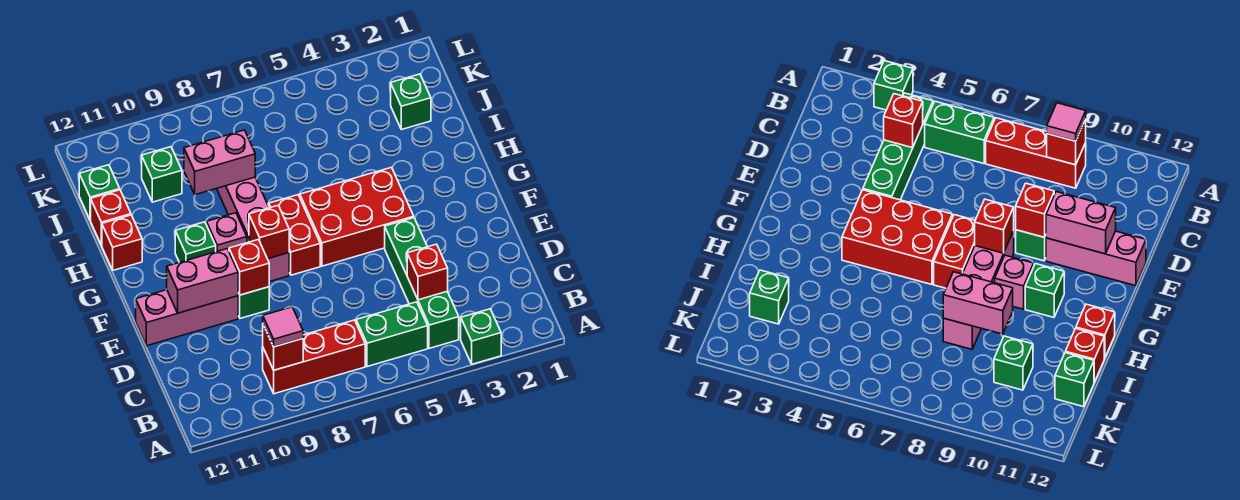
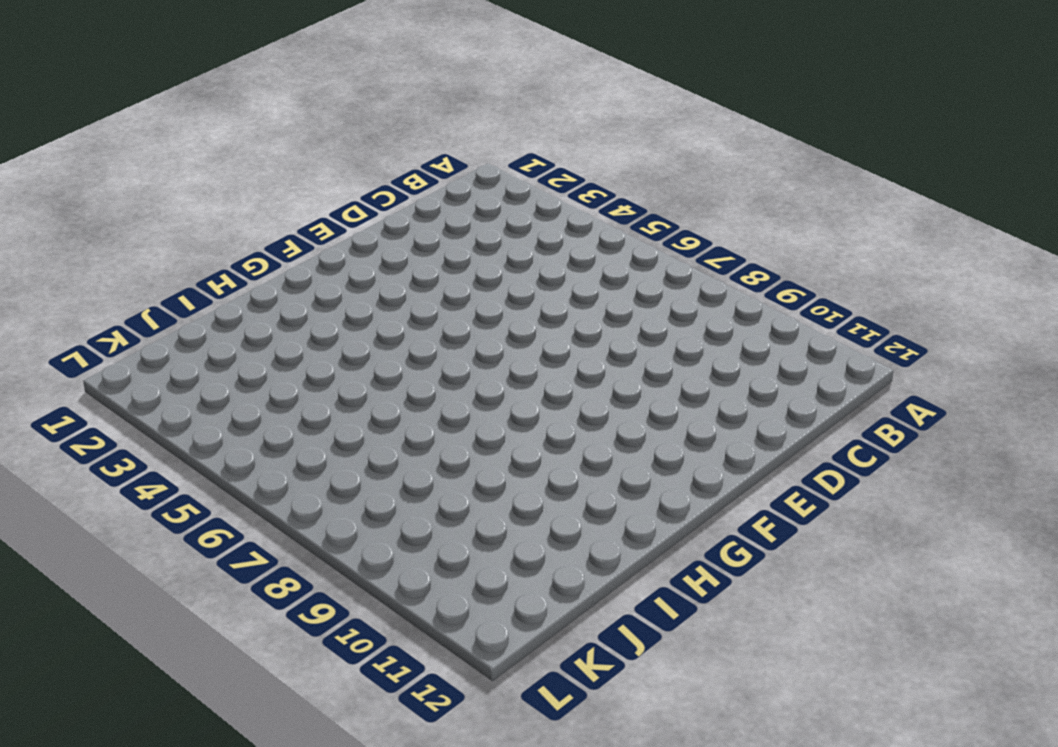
none -> green brick A3 level 1
none -> green brick B4:E4 level 1
none -> green brick B5:B6 level 1

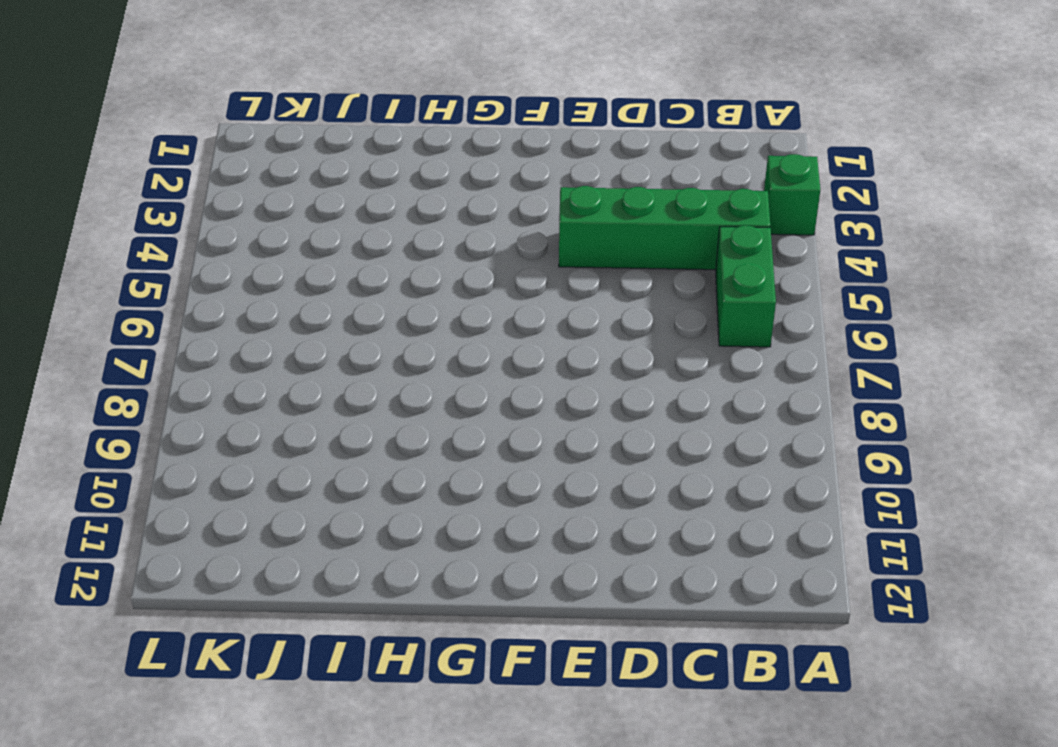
none -> red brick B7:B9 level 1
none -> green brick E9 level 1
none -> pink brick E10:E12 level 1

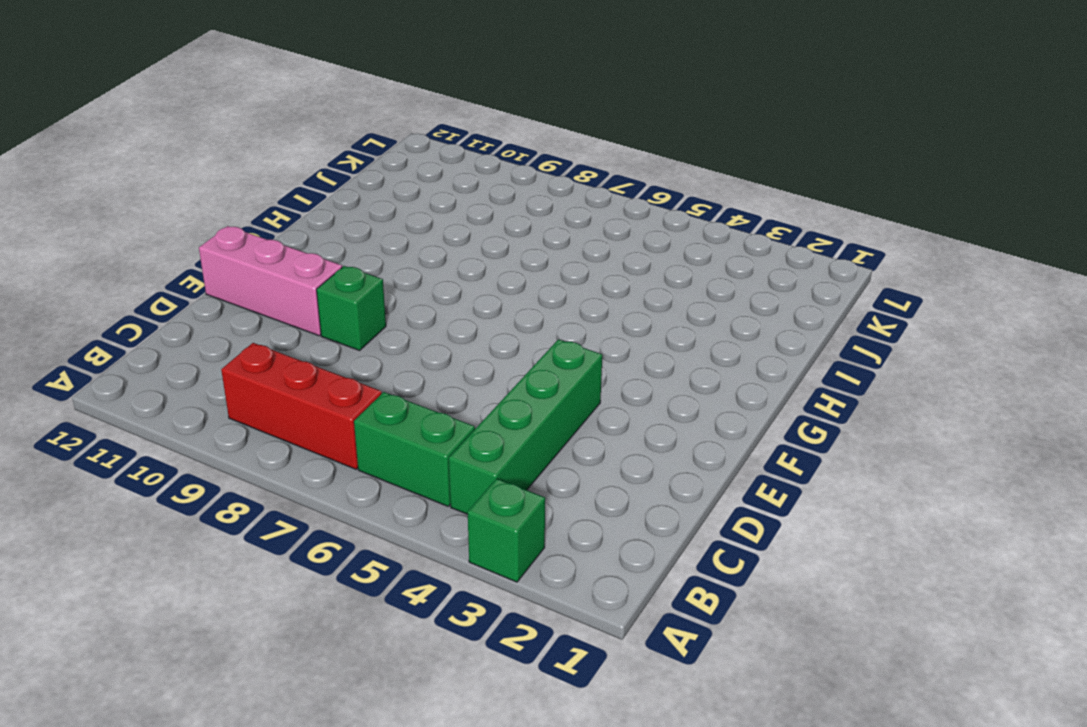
none -> red brick F4:G6 level 1
none -> red brick F7:G7 level 1
none -> pink brick F8:I8 level 1

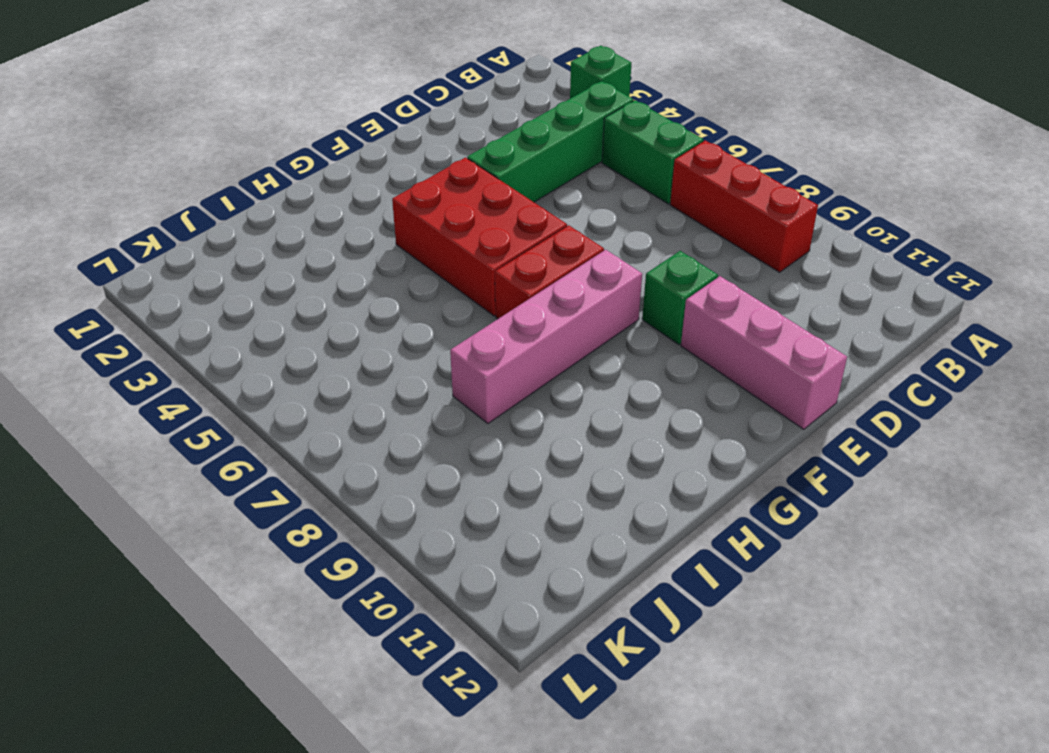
none -> pink brick G9 level 1
none -> green brick G10 level 1
none -> red brick H12 level 1

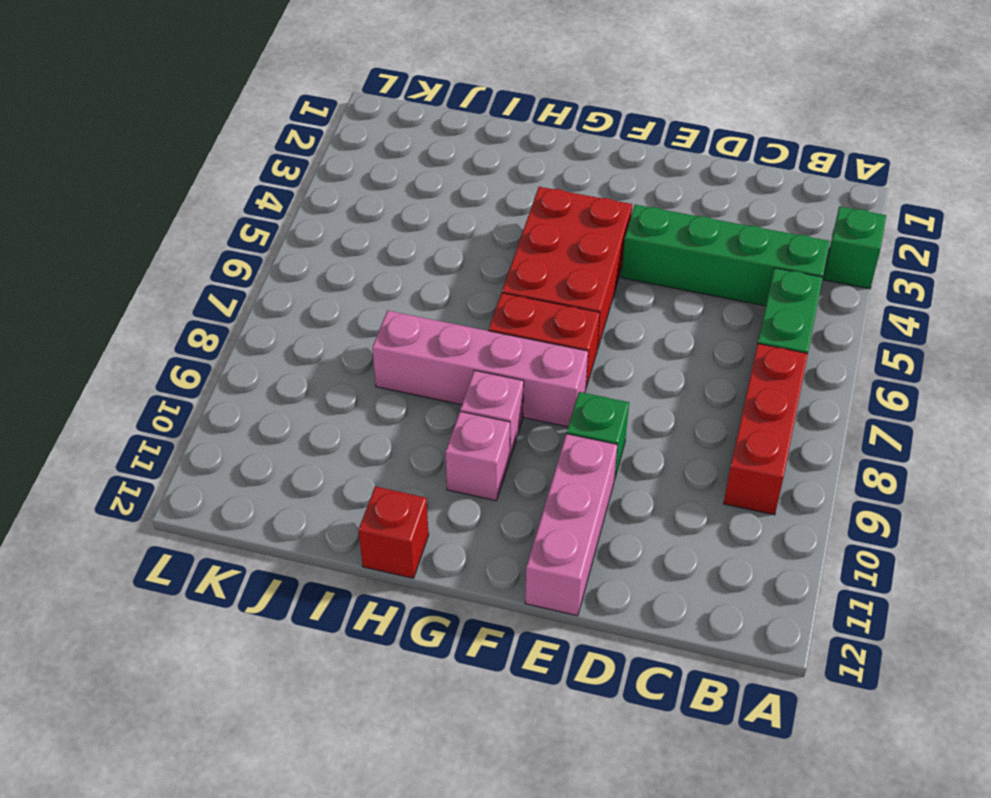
pink brick G10 level 1 -> green brick G10 level 1
none -> red brick I12 level 1
none -> green brick J2 level 1
none -> green brick J10 level 1

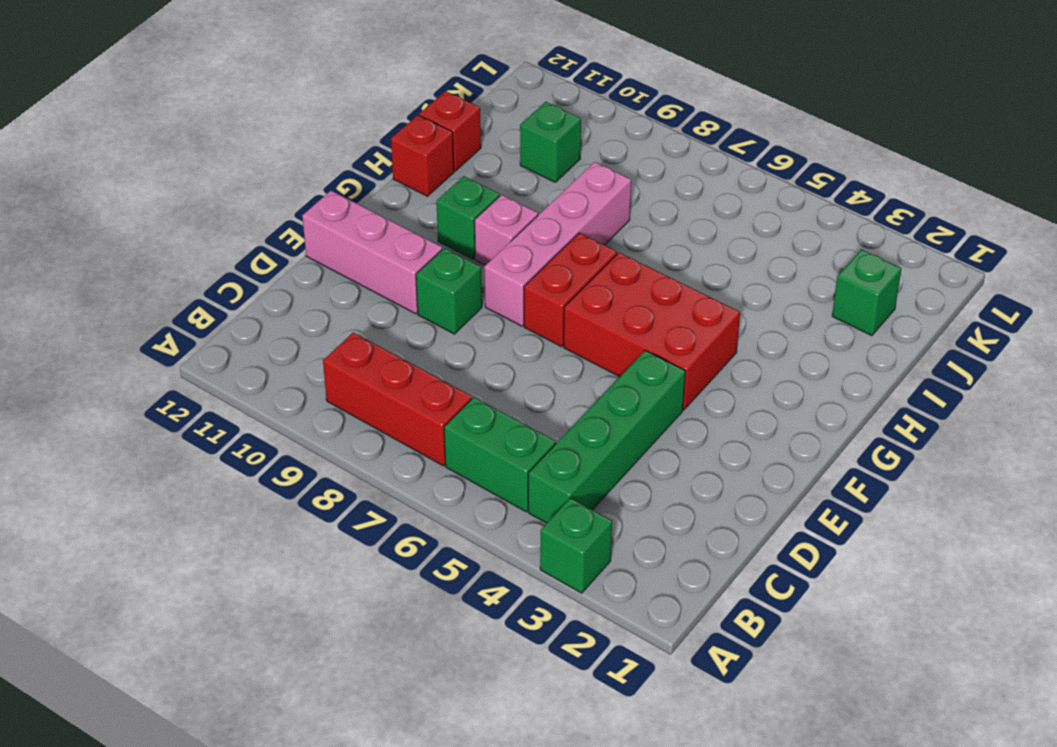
none -> green brick J12 level 1
none -> red brick B9 level 2
none -> red brick C4 level 2

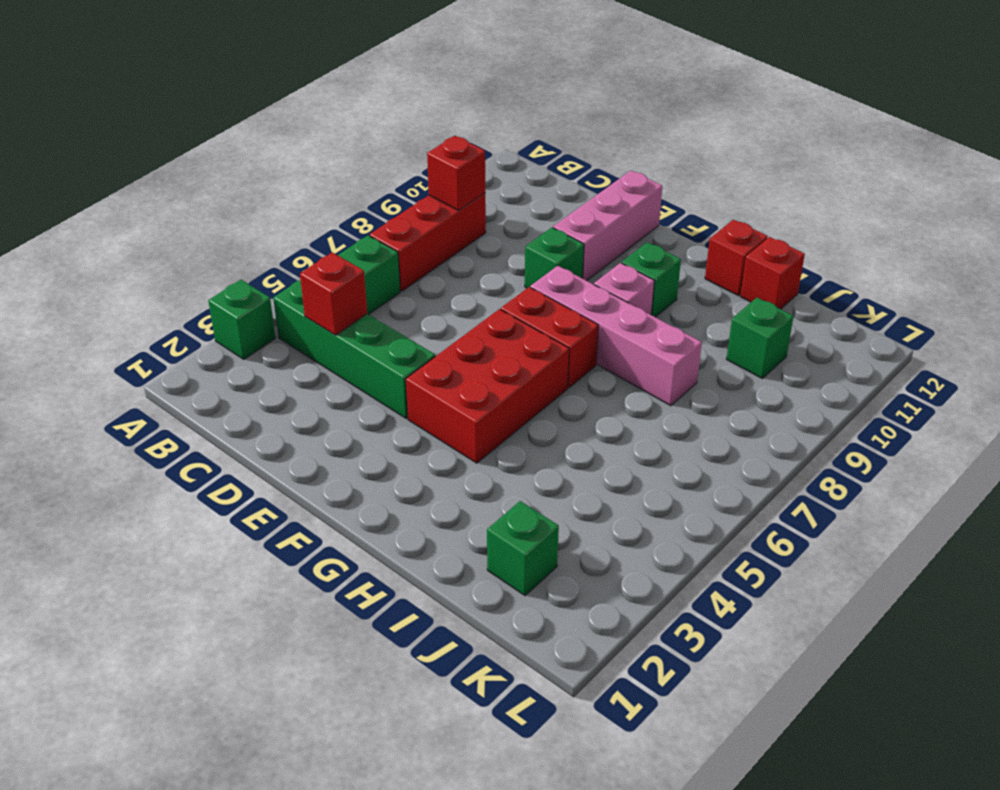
none -> green brick J12 level 1
none -> red brick E9 level 2
none -> pink brick E10:E11 level 2

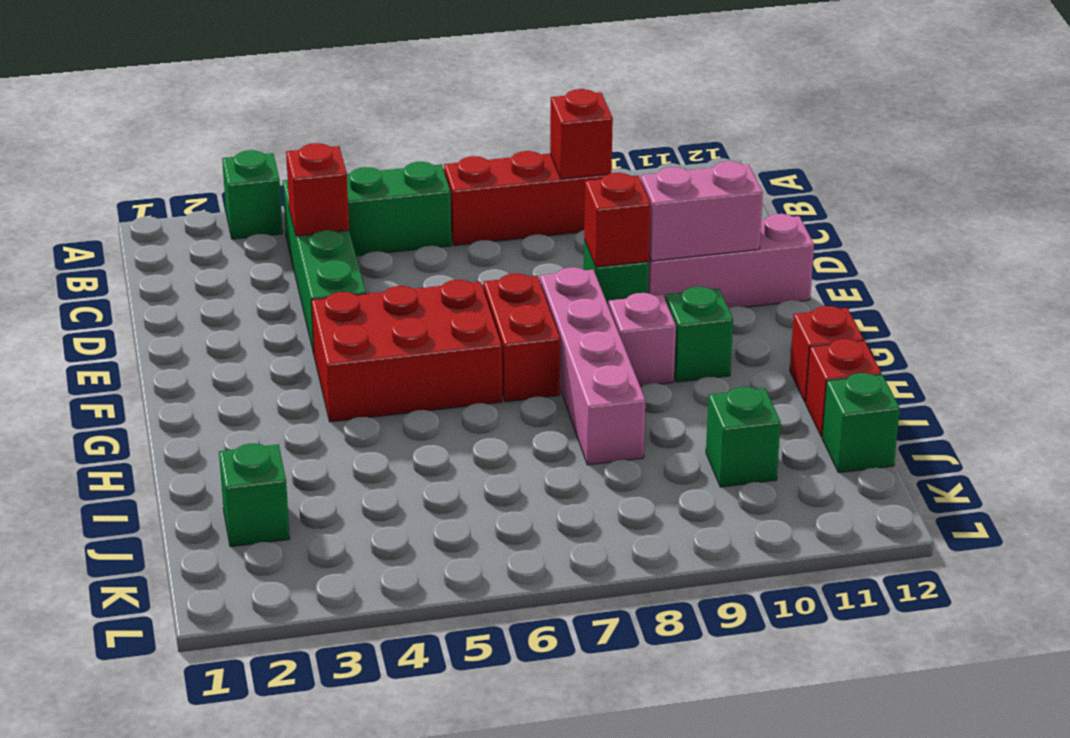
none -> red brick F8 level 2
none -> pink brick I8:I9 level 2
none -> pink tile B9 level 3

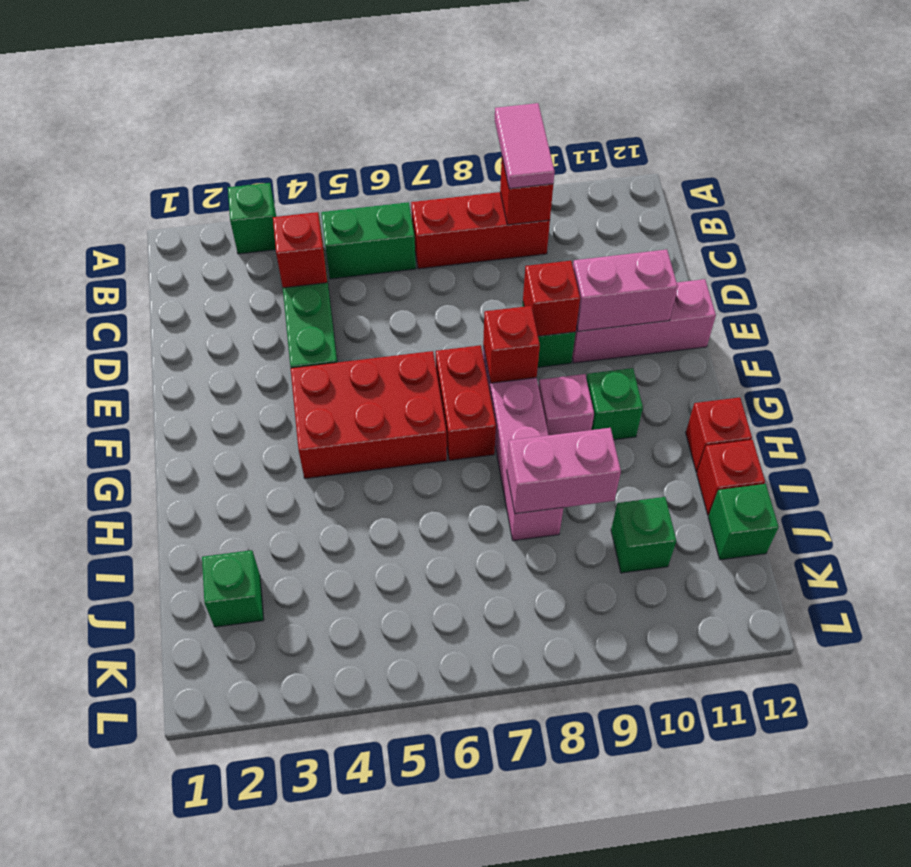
pink tile A9:B9 level 3 -> pink tile B9 level 3

